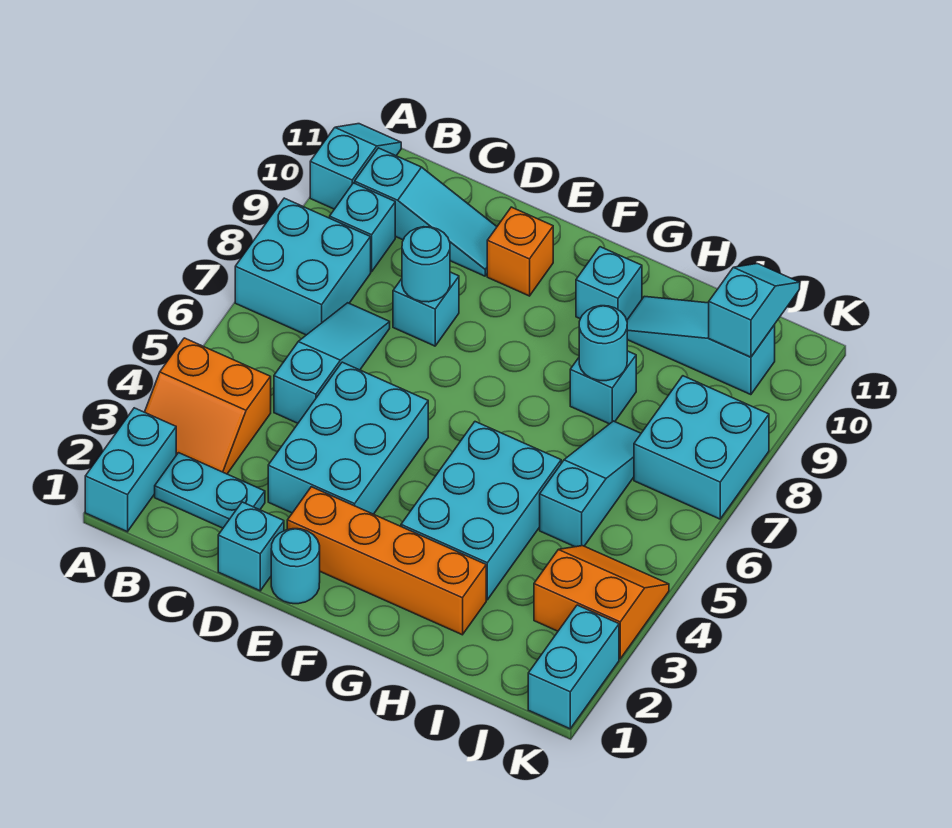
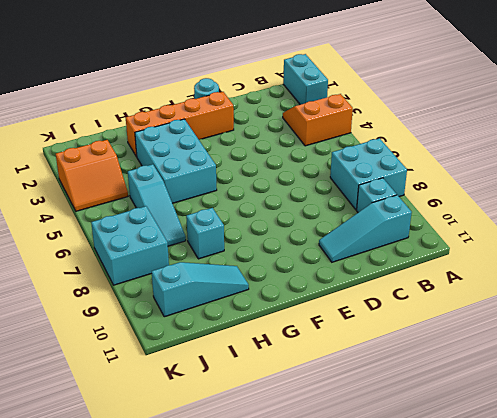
none -> cyan slope A10:A11 level 1 top 10
none -> cyan plate B2:C2 level 1
none -> cyan slope C5:C7 level 1 top 5

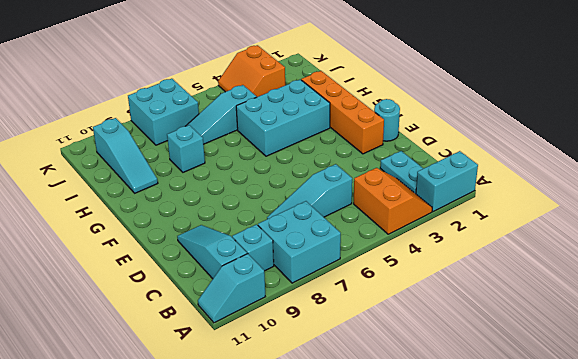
none -> cyan brick D1 level 1
none -> cyan brick D3:E5 level 1
none -> cyan brick D8 level 1

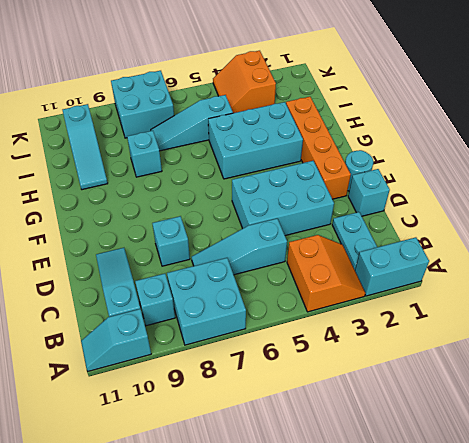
none -> orange brick E10 level 1
none -> cyan brick G10 level 1
none -> cyan brick K1:K2 level 1

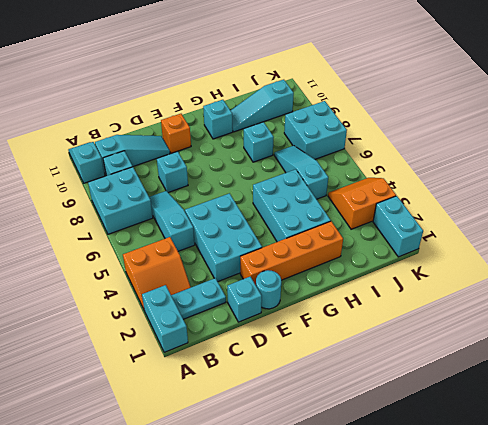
none -> cyan round brick D8 level 2
none -> cyan round brick H8 level 2
none -> cyan slope J10:J11 level 2 top 10

